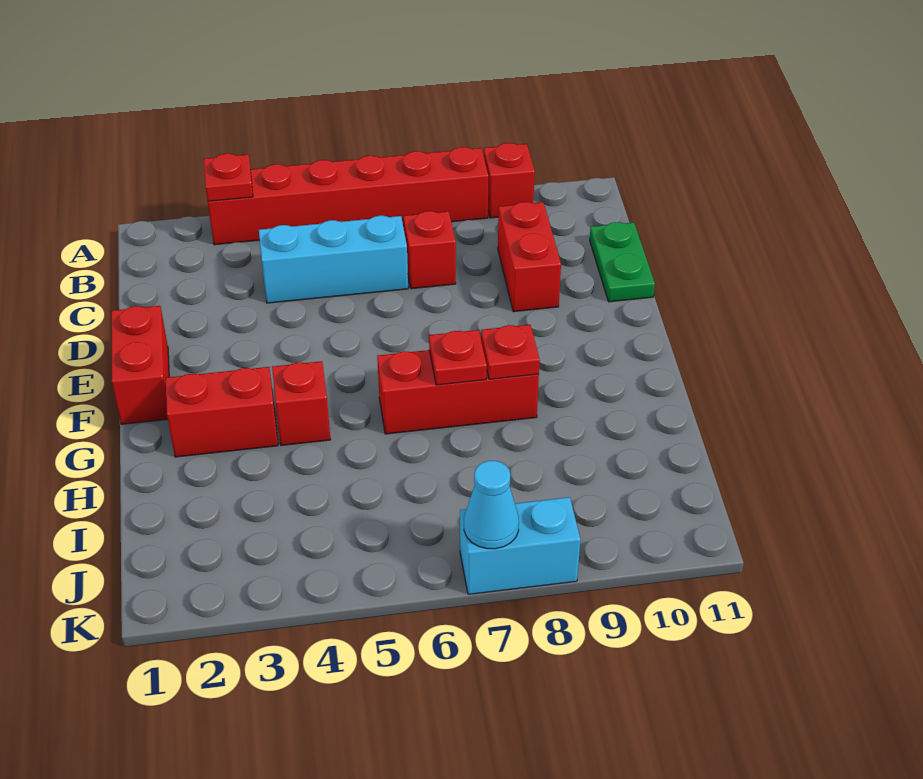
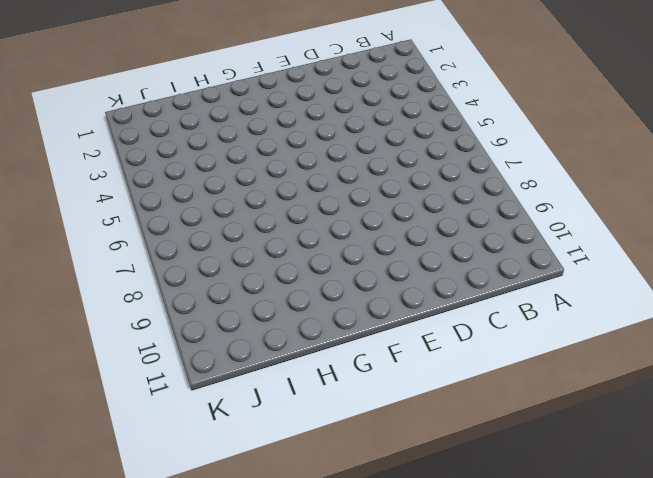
none -> red brick A3:A8 level 1
none -> red brick A9 level 1
none -> cyan brick C4:C6 level 1

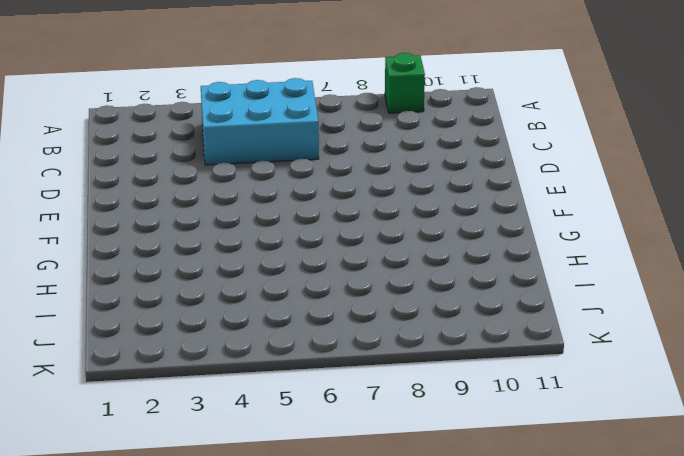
green brick A9 level 1 -> red brick A9 level 1
cyan brick B4:C6 level 1 -> cyan brick C4:C6 level 1
none -> red brick A3:A8 level 1
none -> red brick C7 level 1
none -> red brick C9:D9 level 1

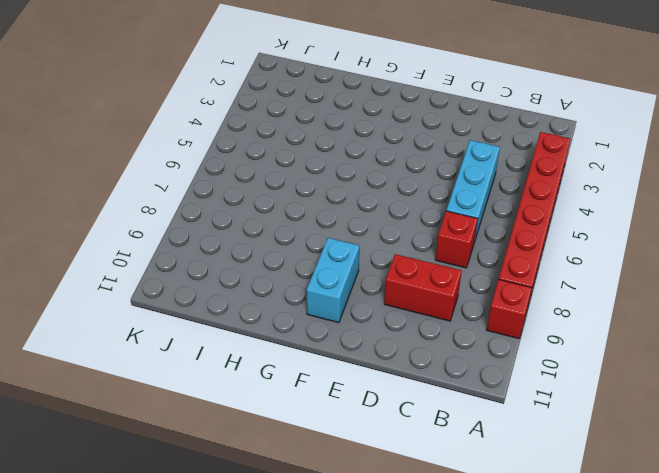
cyan brick F9:F10 level 1 -> cyan brick K7:K8 level 1
none -> green plate C11:D11 level 1
none -> red brick E1:F1 level 1
none -> red brick G2:G3 level 1

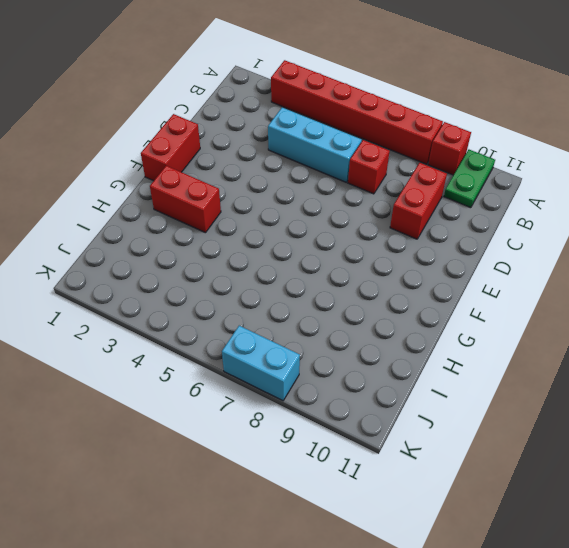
green plate A10:B10 level 1 -> green plate C11:D11 level 1
none -> red brick G4 level 1
none -> red brick G6:G8 level 1
none -> red plate A3 level 2

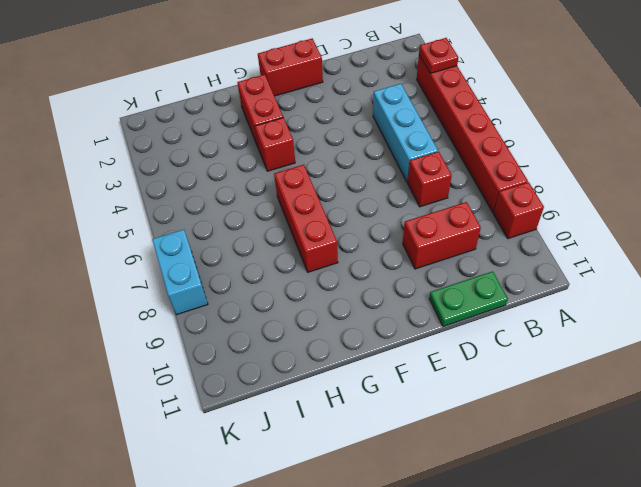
none -> red plate G7 level 2
none -> red plate G8 level 2
none -> cyan cone K7 level 2

